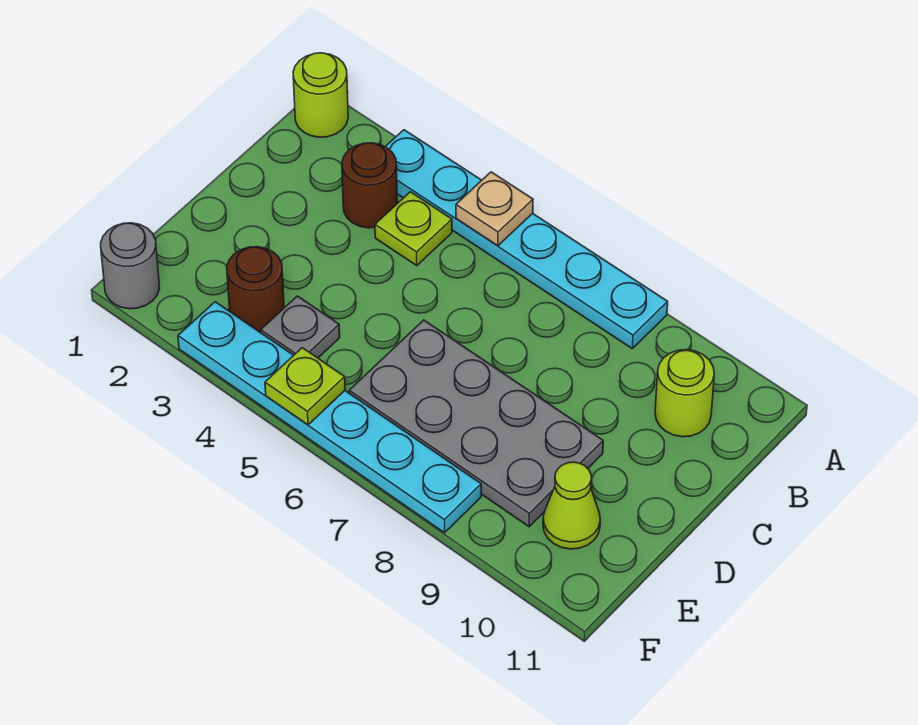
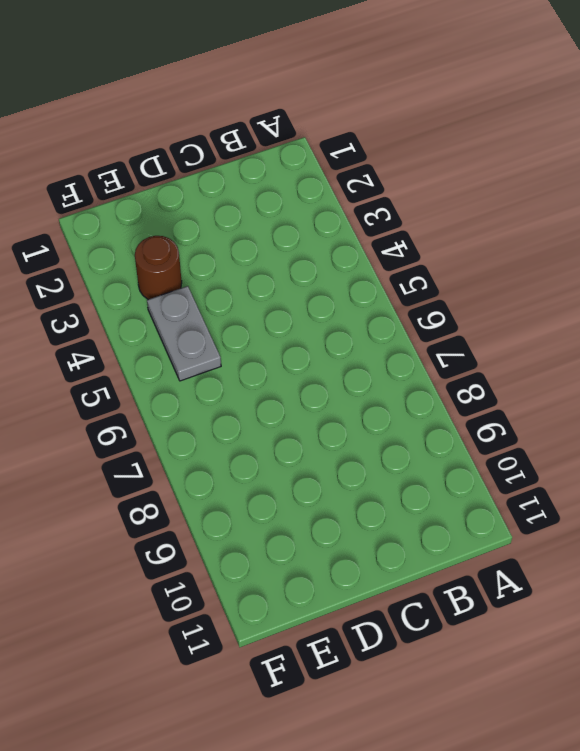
grey plate E4:E5 level 1 -> grey plate E4 level 1
none -> lime round brick A1 level 1
none -> cyan plate A3:A8 level 1
none -> brown round brick B3 level 1

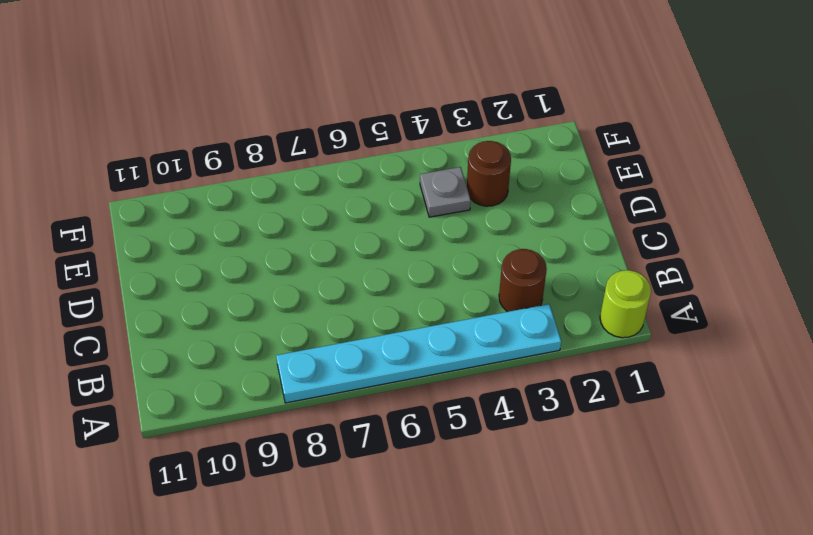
none -> lime plate B4 level 1
none -> lime round brick B10 level 1
none -> grey plate D6:E9 level 1

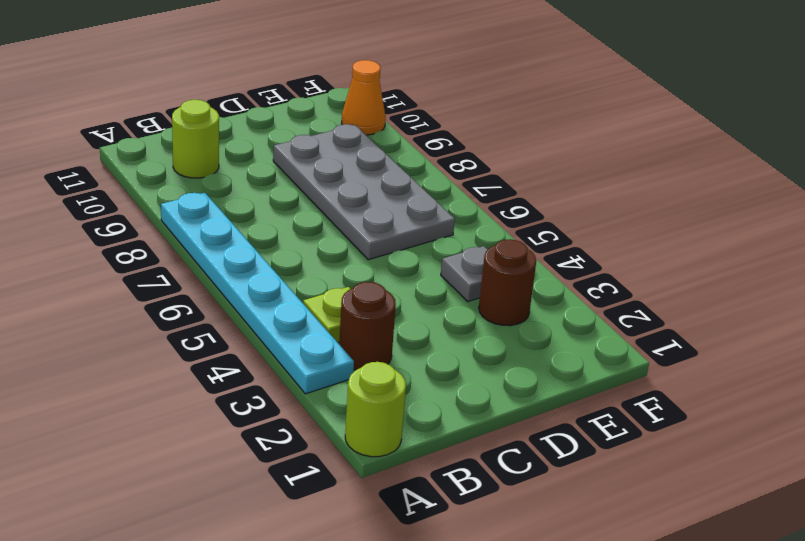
orange cone F10 level 1 -> none
none -> lime cone E10 level 1
none -> grey round brick F1 level 1
none -> cyan plate F3:F8 level 1

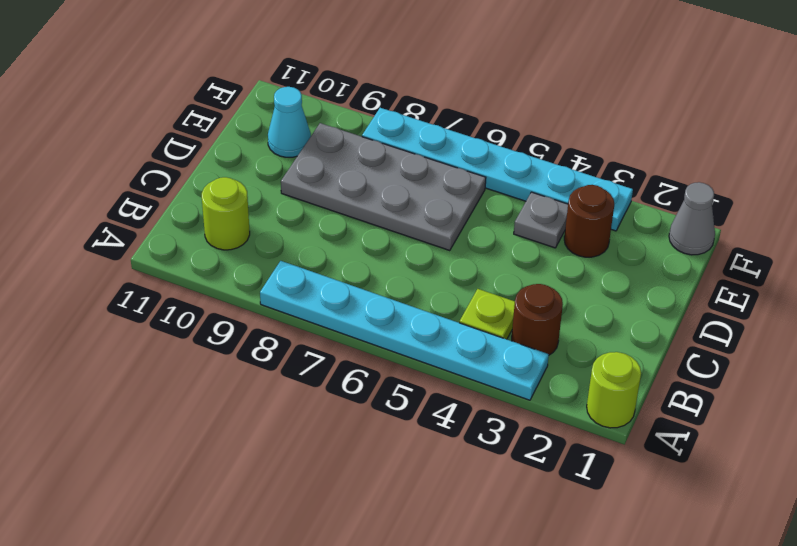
cyan cone E10 level 1 -> lime cone E10 level 1
grey cone F1 level 1 -> grey round brick F1 level 1
none -> tan plate A5 level 2
none -> lime plate F5 level 2

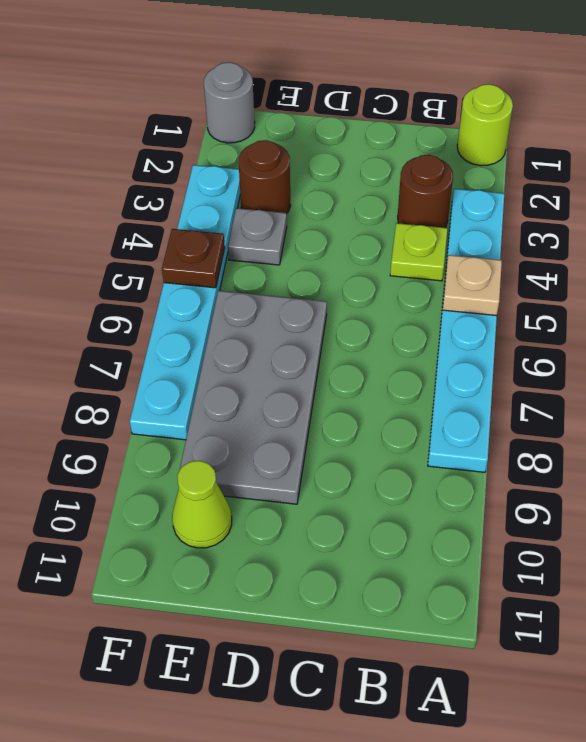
brown plate F5 level 2 -> lime plate F5 level 2
none -> lime round brick B10 level 1

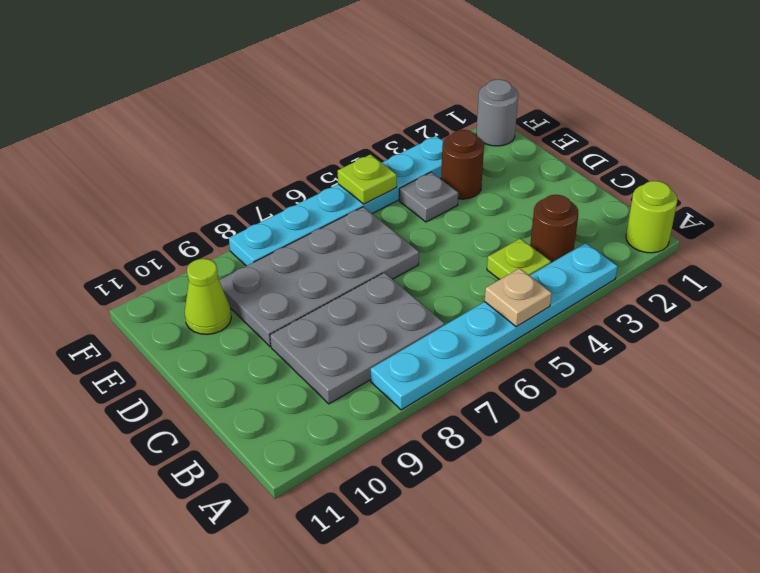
grey plate B7:C9 level 1 -> none
none -> lime round brick B10 level 1

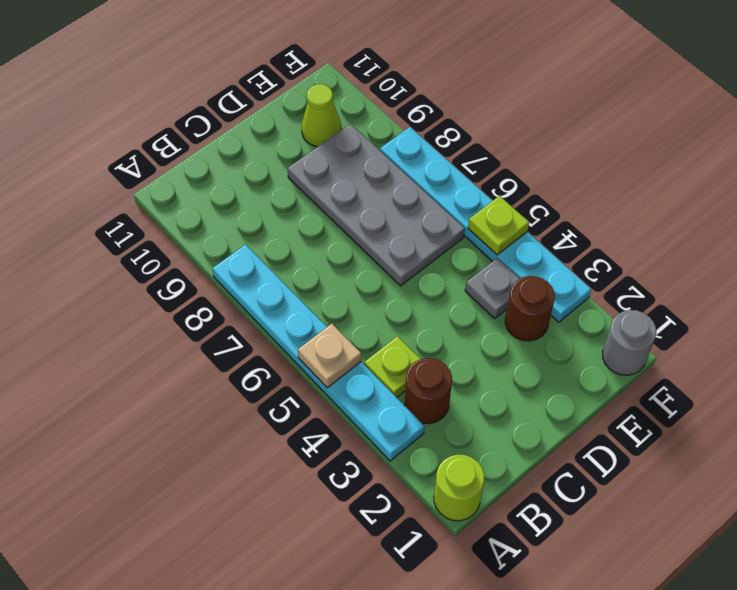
none -> lime round brick B10 level 1

